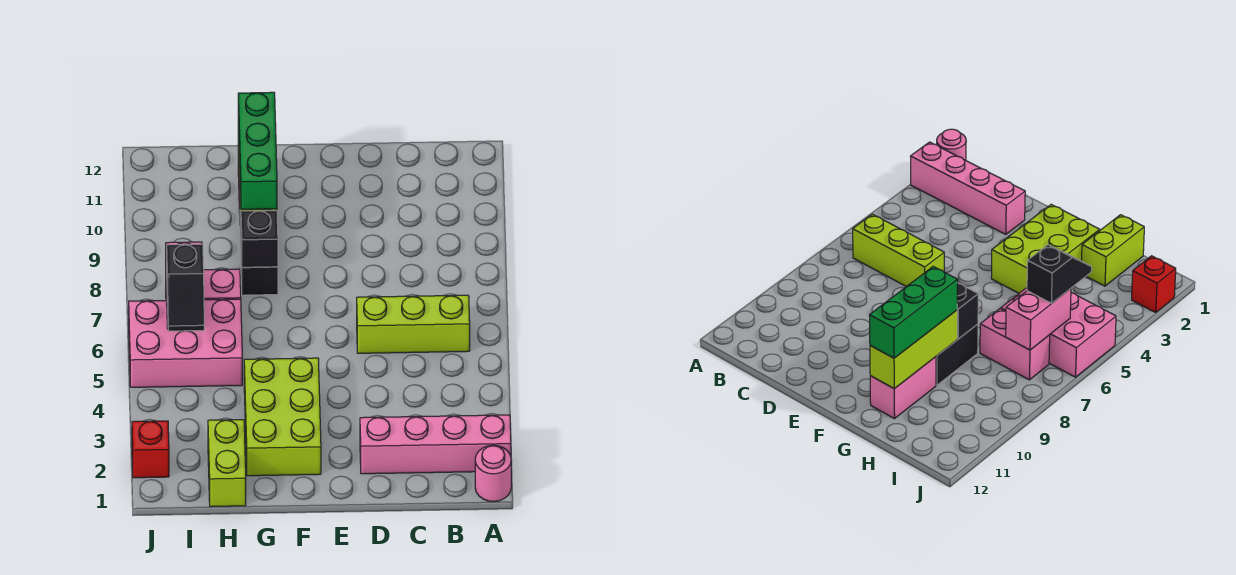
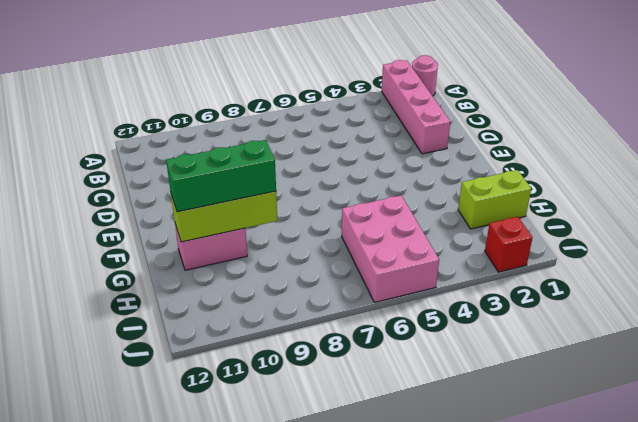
none -> lime brick B6:D6 level 1
none -> lime brick F2:G4 level 1
none -> black brick G8:G9 level 1

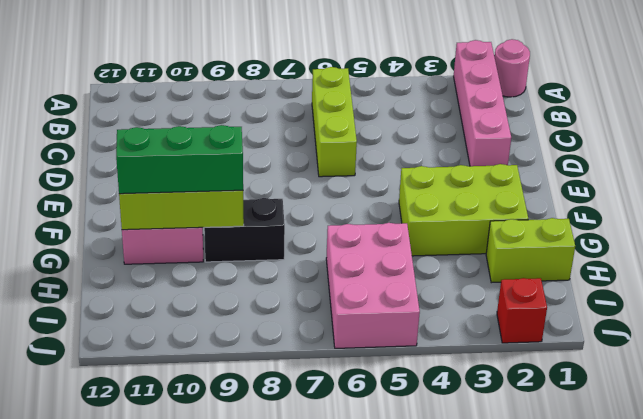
none -> pink brick H7:I7 level 1
none -> black brick G8 level 2
none -> pink brick I6:I7 level 2

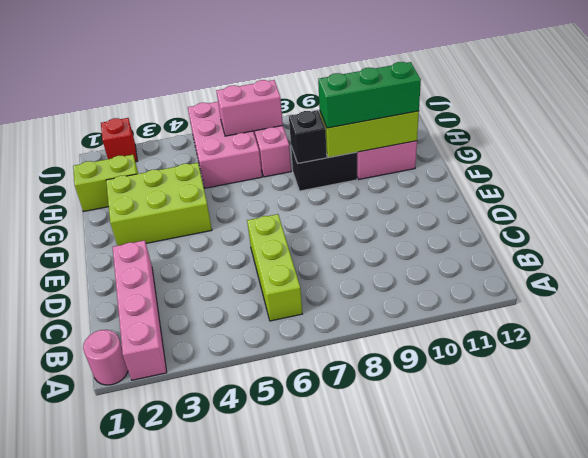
none -> black slope I5:I6 level 3 top 6

